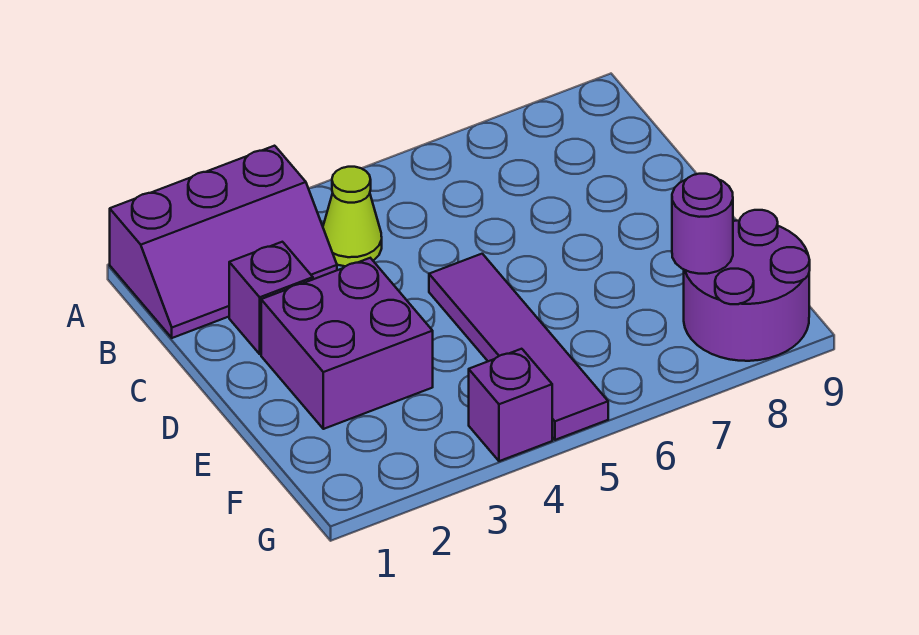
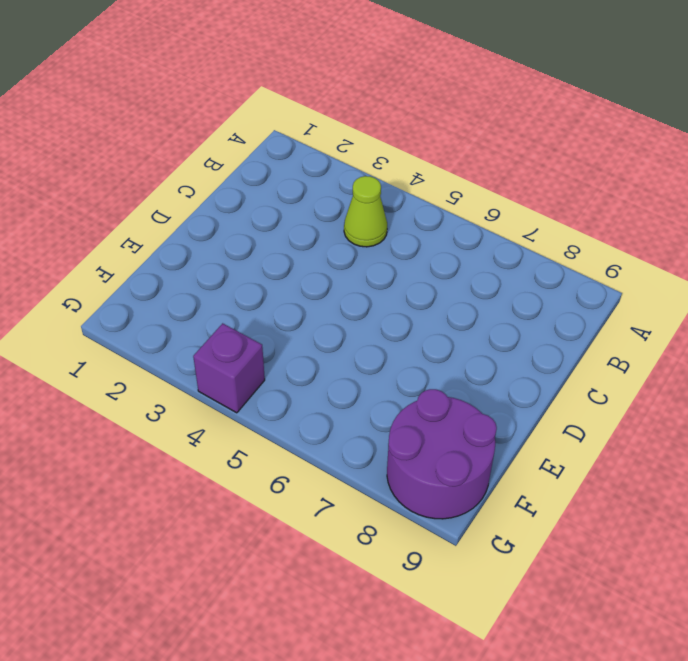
none -> purple slope A1:B3 level 1 top A
none -> purple brick C2 level 1

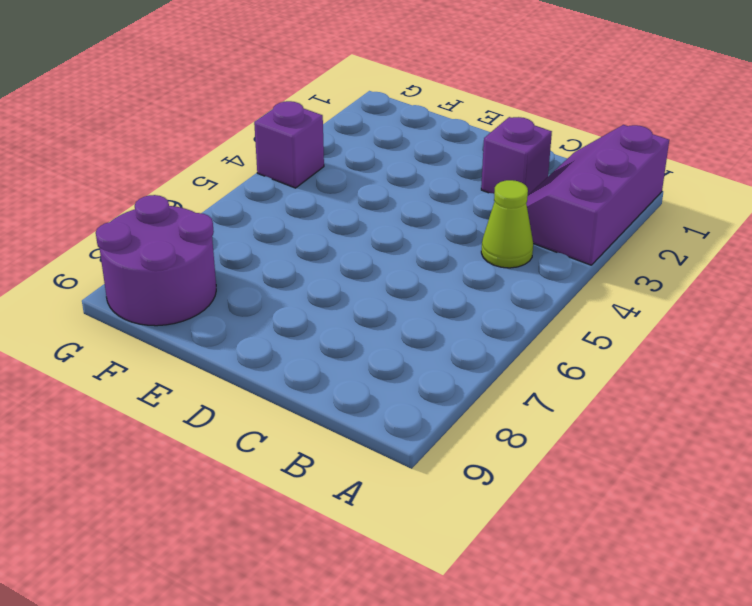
none -> purple brick D2:E3 level 1
none -> purple tile D5:G5 level 1

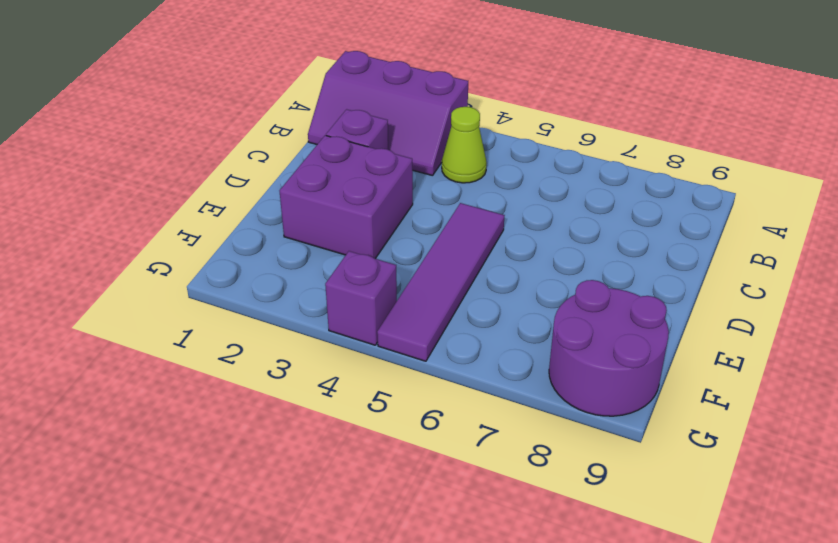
none -> purple round brick F8 level 2

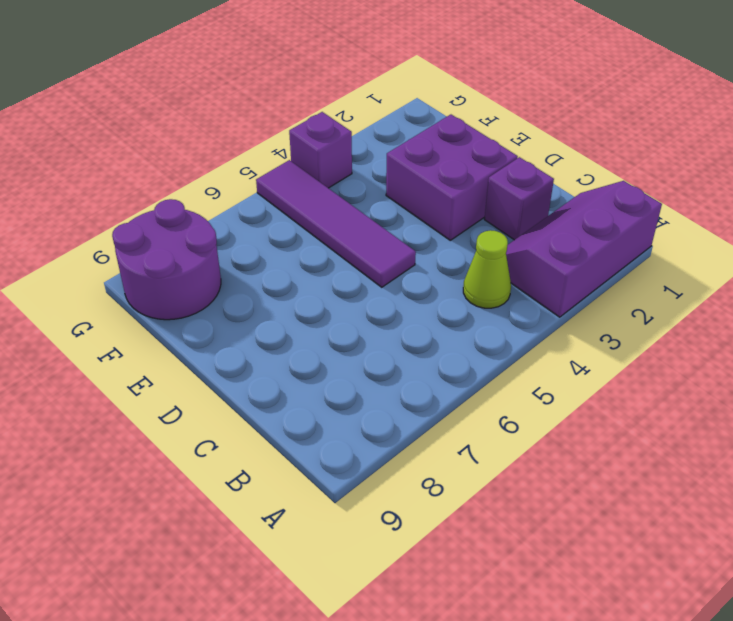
none -> purple round brick F8 level 2

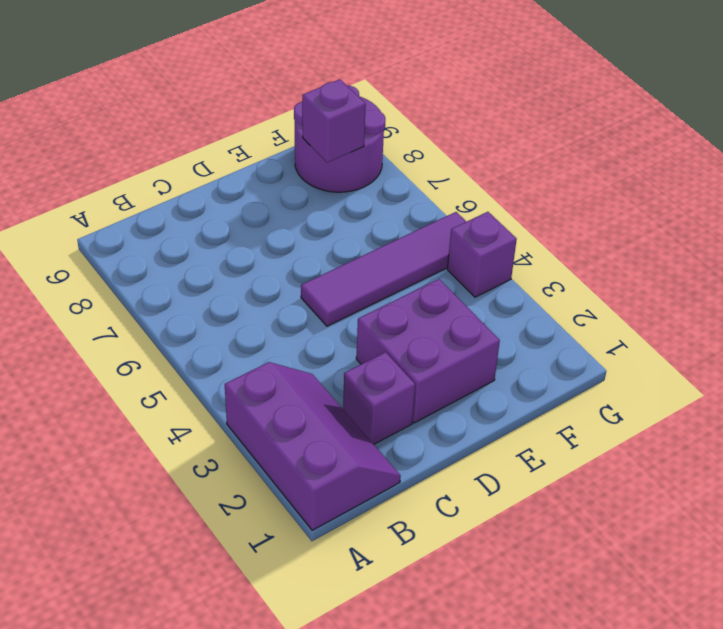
purple brick F8 level 2 -> purple round brick F8 level 2
none -> lime cone B4 level 1

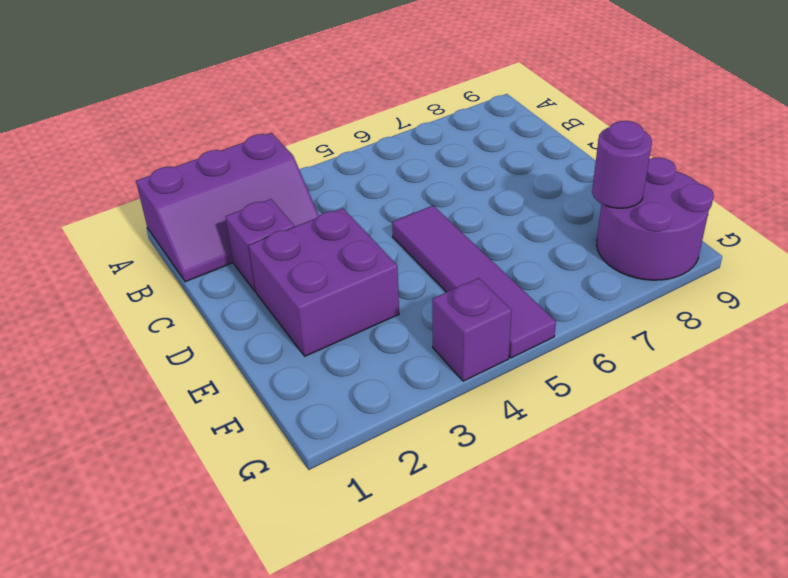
none -> lime cone B4 level 1

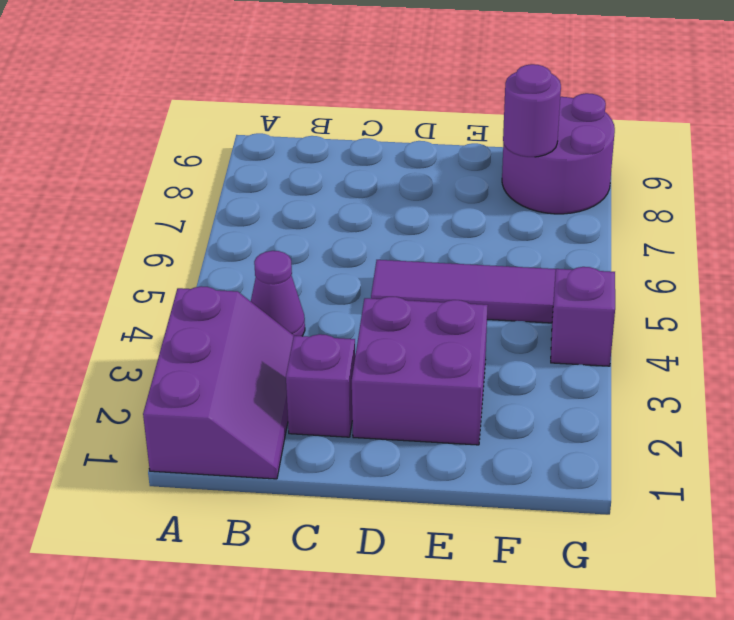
purple cone B4 level 1 -> lime cone B4 level 1

